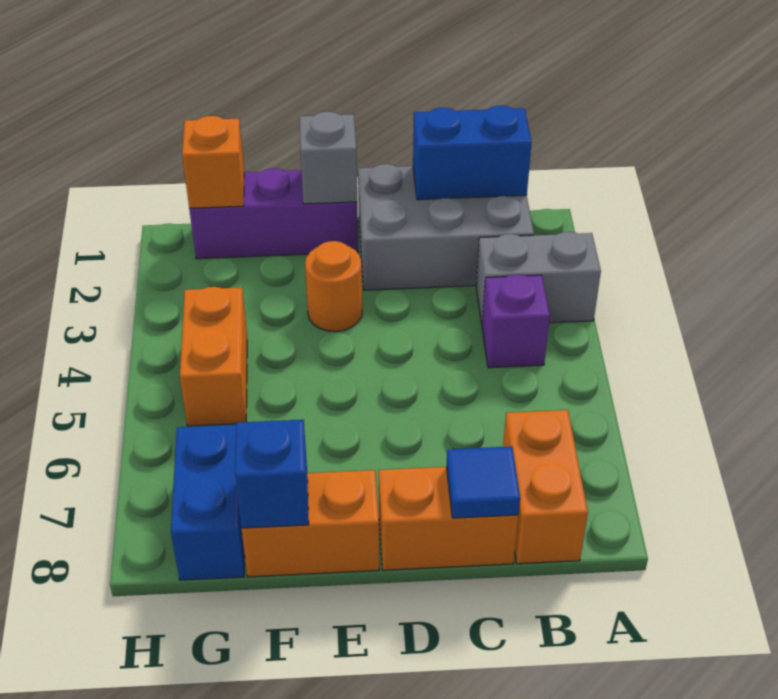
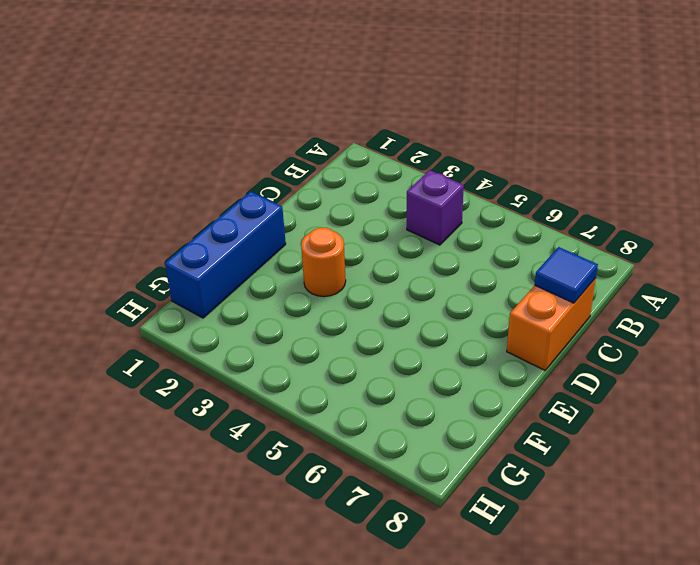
blue brick E1:G1 level 1 -> purple brick E1:G1 level 1
none -> grey brick A3:B3 level 1
none -> grey brick B1:D2 level 1
none -> orange brick B7:B8 level 1

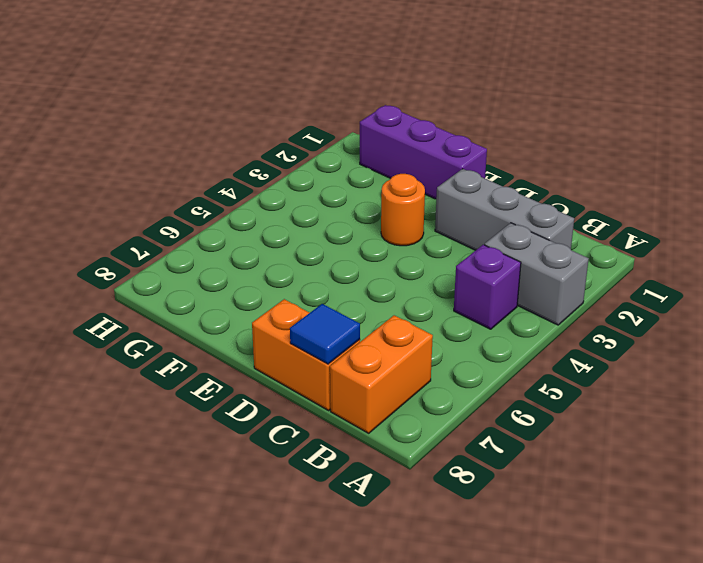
grey brick B2:D2 level 1 -> grey brick B1:D2 level 1
none -> orange brick E8:F8 level 1
none -> orange brick G4:G5 level 1
none -> blue brick G7:G8 level 1

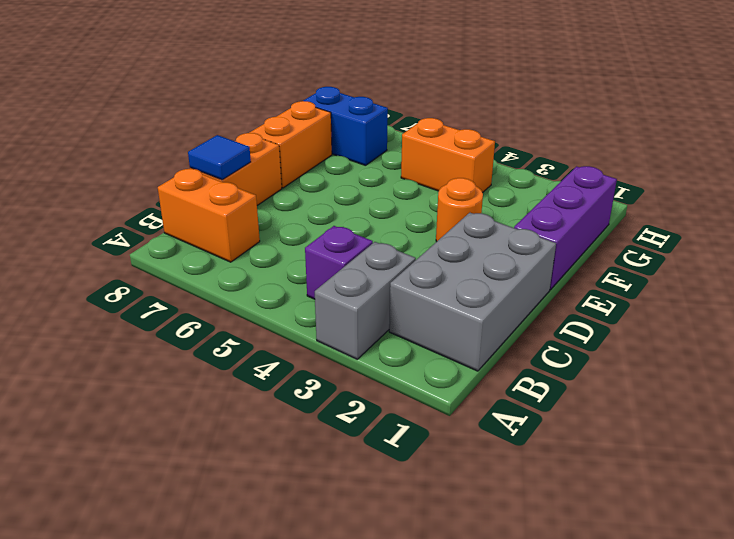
none -> blue brick B1:C1 level 2
none -> grey brick E1 level 2
none -> blue brick F8 level 2

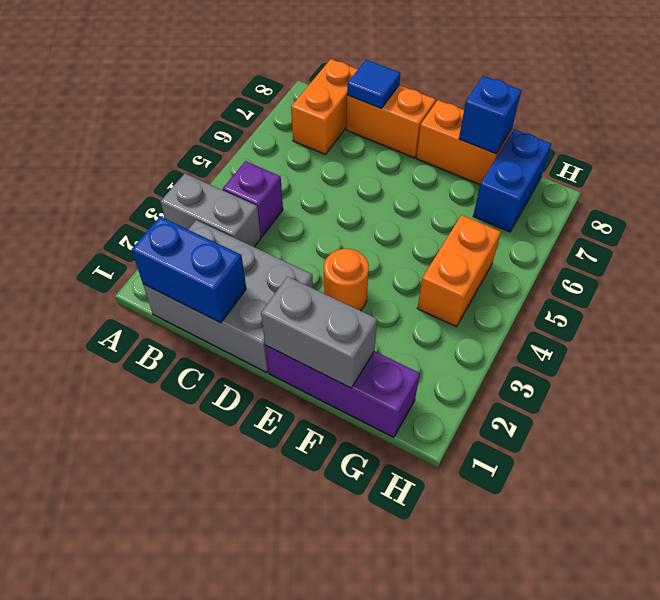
grey brick E1:F1 level 2 -> grey brick E1 level 2
none -> orange brick G1 level 2

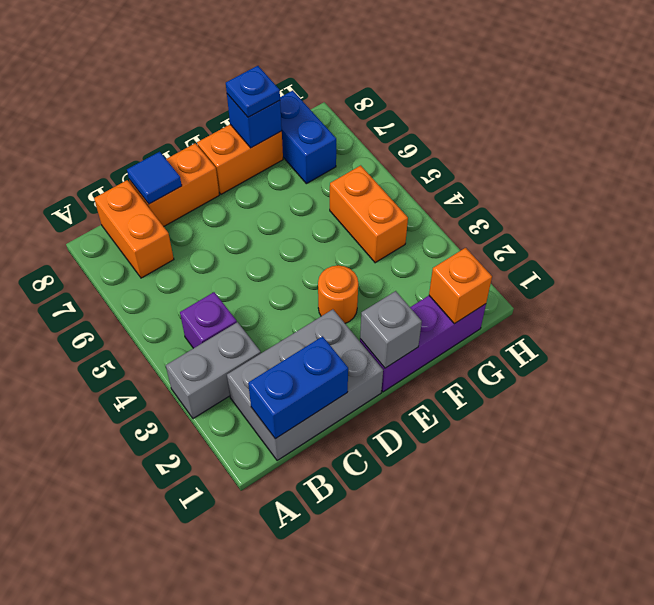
blue plate F8 level 3 -> none

